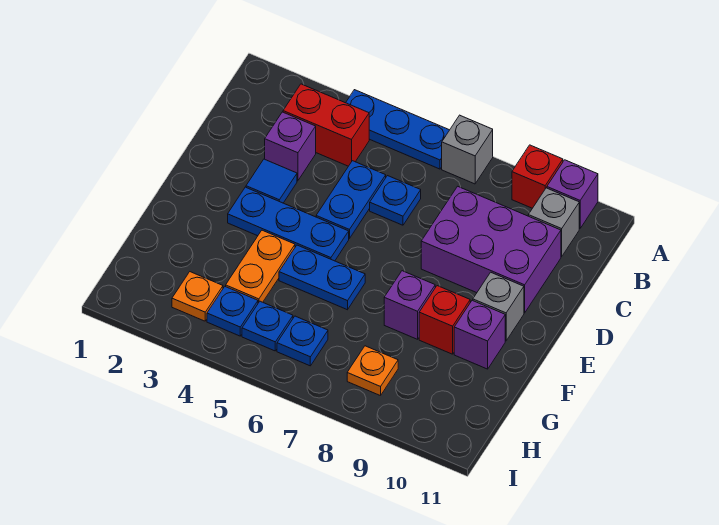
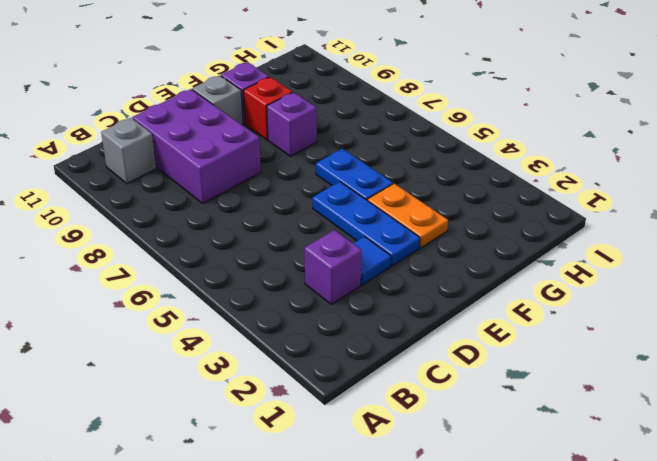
orange plate F3:F4 level 1 -> orange plate F4:G4 level 1
none -> blue plate A4:A6 level 1
none -> grey brick A7 level 1
none -> red brick A9 level 1

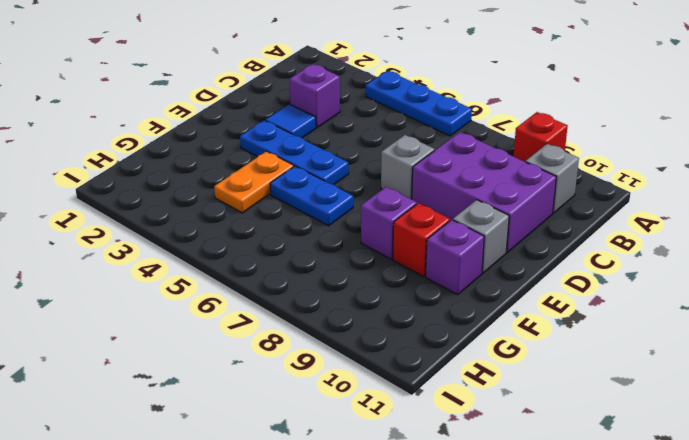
grey brick D7 level 1 -> grey brick A7 level 1
none -> purple brick A10 level 1
none -> red brick B3:B4 level 1
none -> blue plate C5:D5 level 1

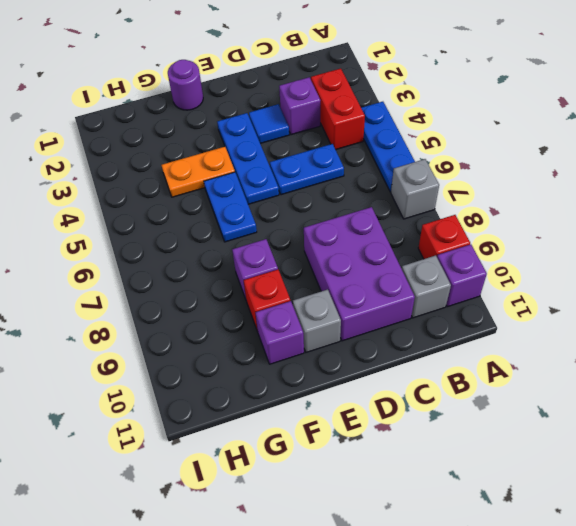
purple round brick F1 level 1 -> none
none -> blue plate C6 level 1
none -> orange plate H3 level 1
none -> blue plate H4 level 1

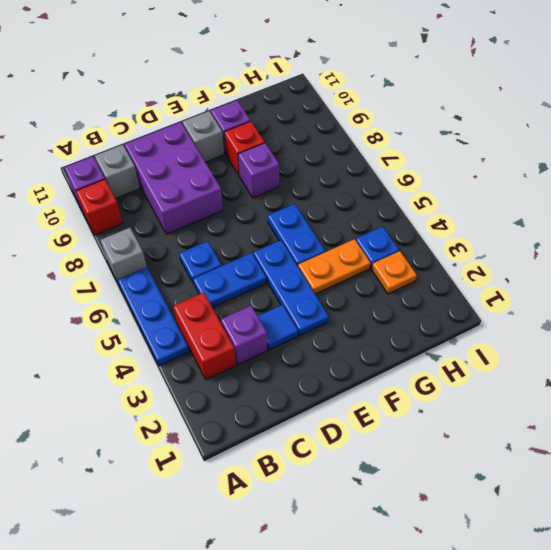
none -> blue plate H5 level 1
none -> blue plate H6 level 1
none -> orange plate H8 level 1

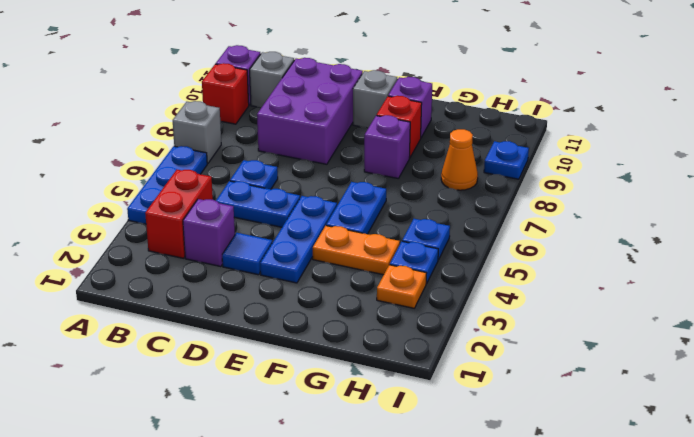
orange cone H8 level 1 -> orange plate H8 level 1
blue plate I9 level 1 -> blue plate H6 level 1

